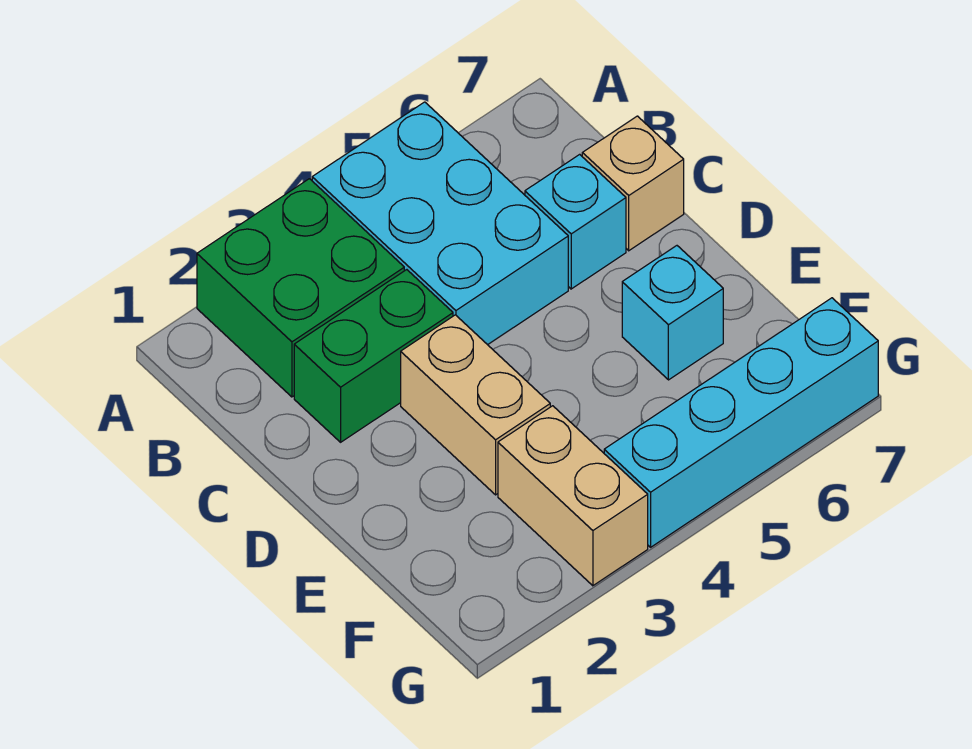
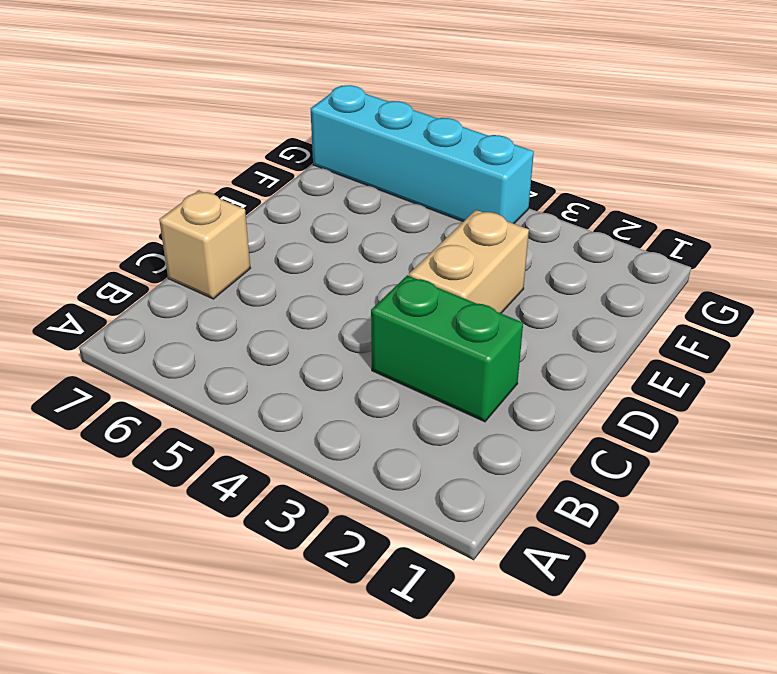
none -> green brick A2:B3 level 1
none -> cyan brick A4:C5 level 1

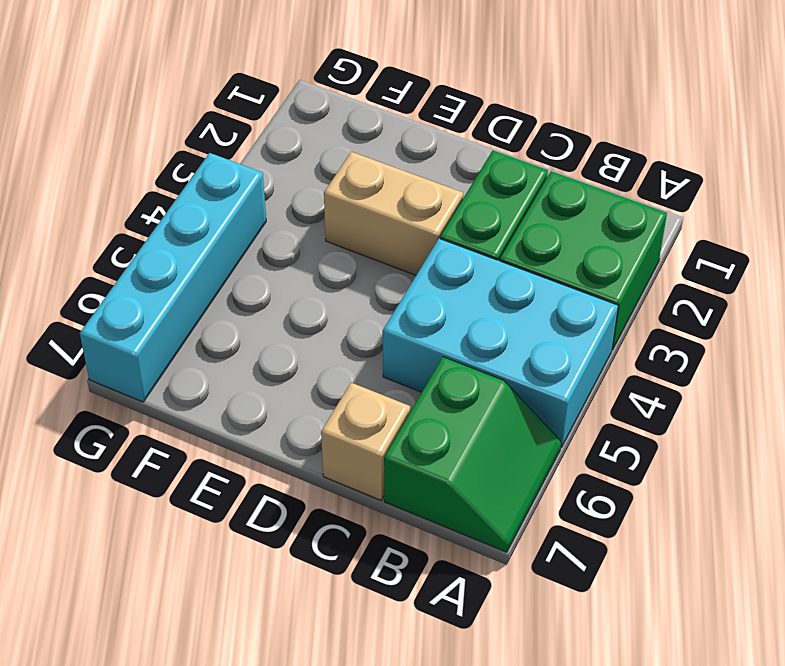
green slope A6:B7 level 1 top B -> none
none -> cyan brick C6 level 1
none -> cyan brick E6 level 1

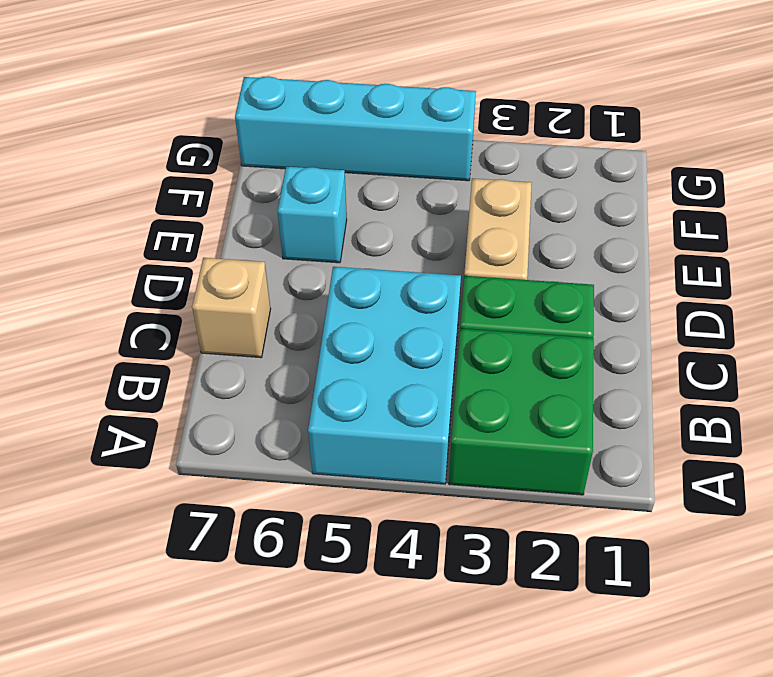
none -> cyan brick C6 level 1
none -> tan brick F3:G3 level 1

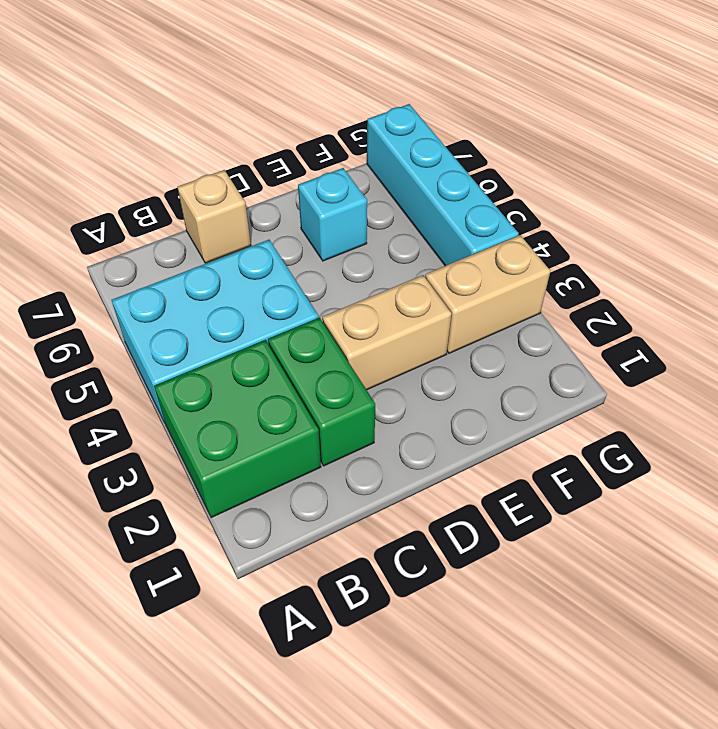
none -> cyan brick C6 level 1

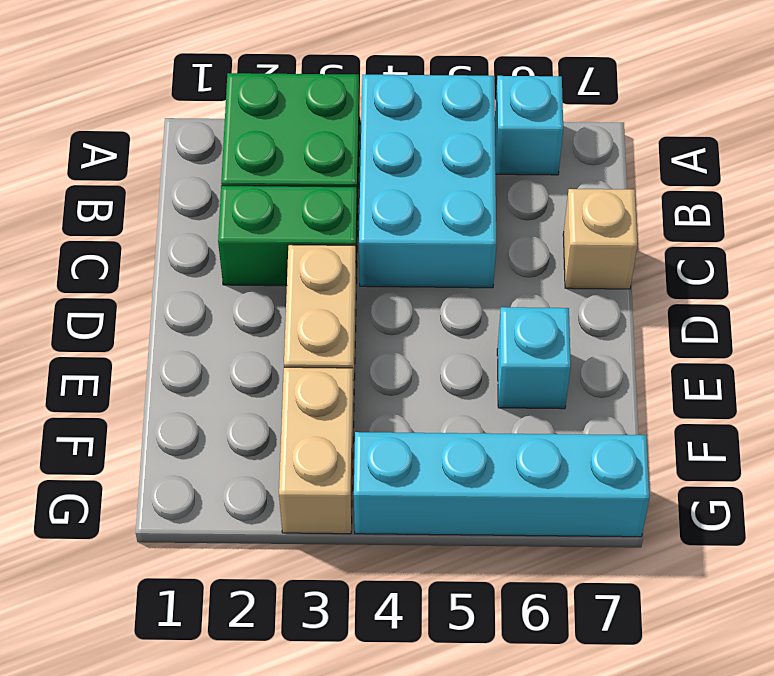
cyan brick A6 level 1 -> cyan brick C6 level 1

